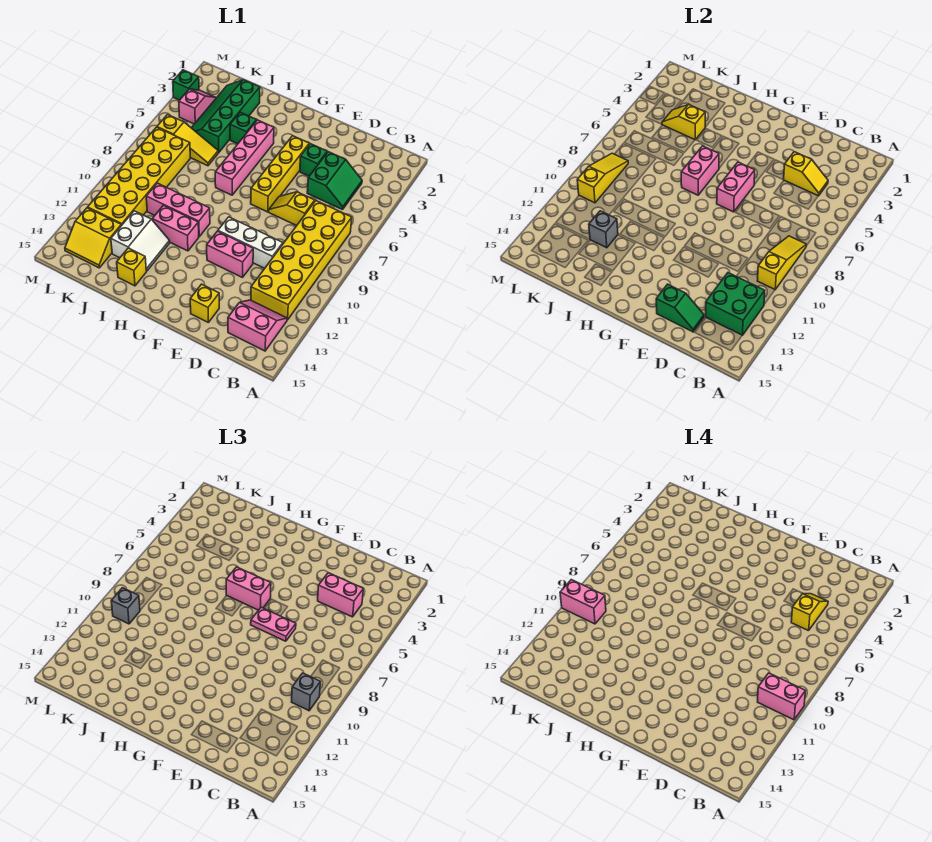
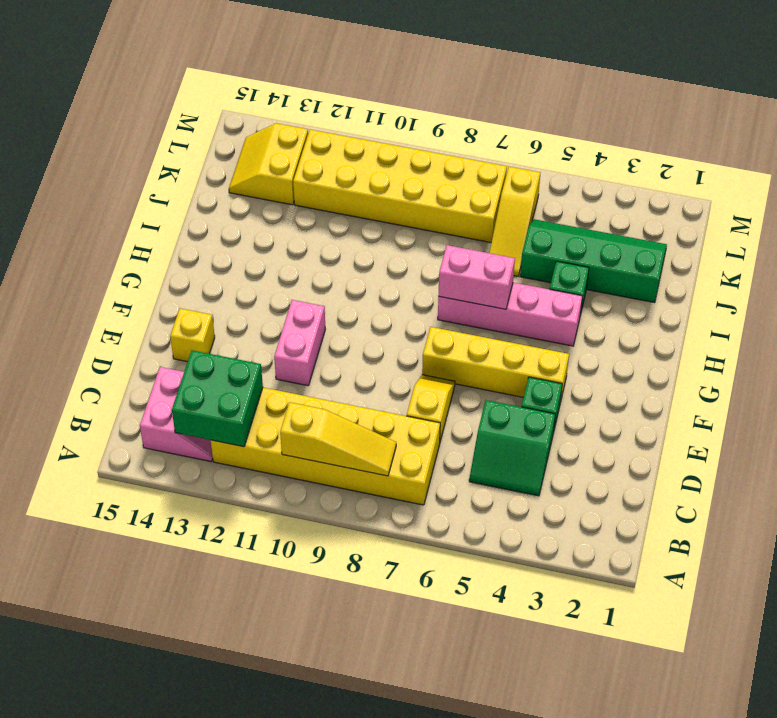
none -> white brick D10:F10 level 1
none -> pink brick H10:J10 level 1
none -> pink brick H11:I11 level 1
none -> white slope I12:J13 level 1 top J

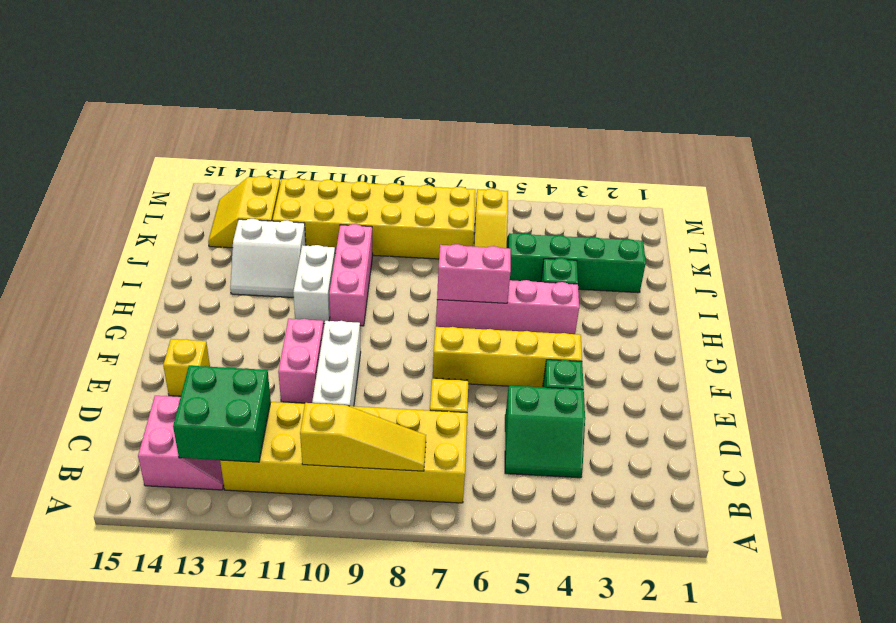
white brick H11:I11 level 1 -> pink brick H11:I11 level 1
none -> yellow brick I14 level 1
none -> pink slope L3:L4 level 1 top 4
none -> green brick M3 level 1
none -> yellow slope C4:D4 level 2 top D

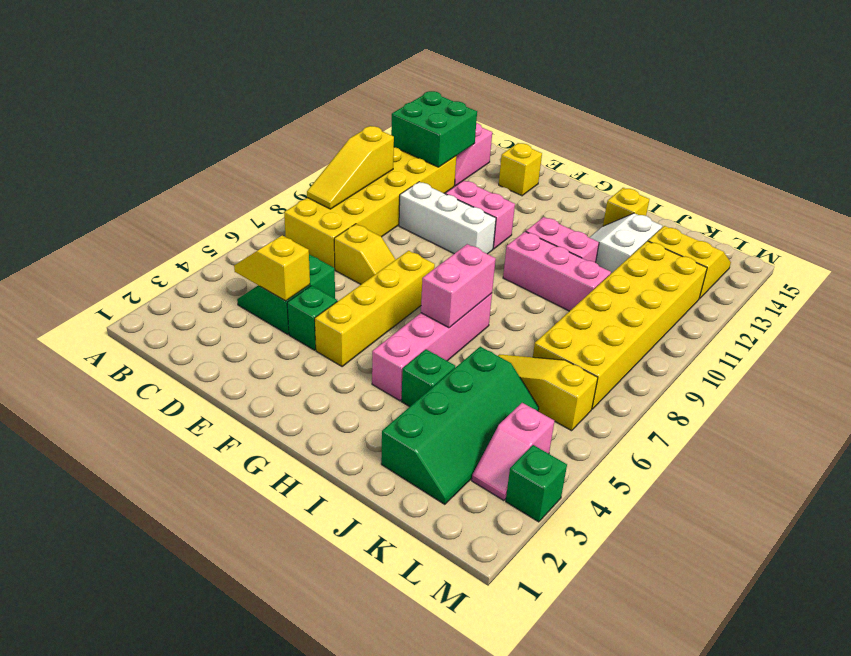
none -> green slope D14:E14 level 2 top E
none -> pink brick F6:F7 level 2
none -> yellow slope J4:K4 level 2 top J
none -> grey brick J12 level 2

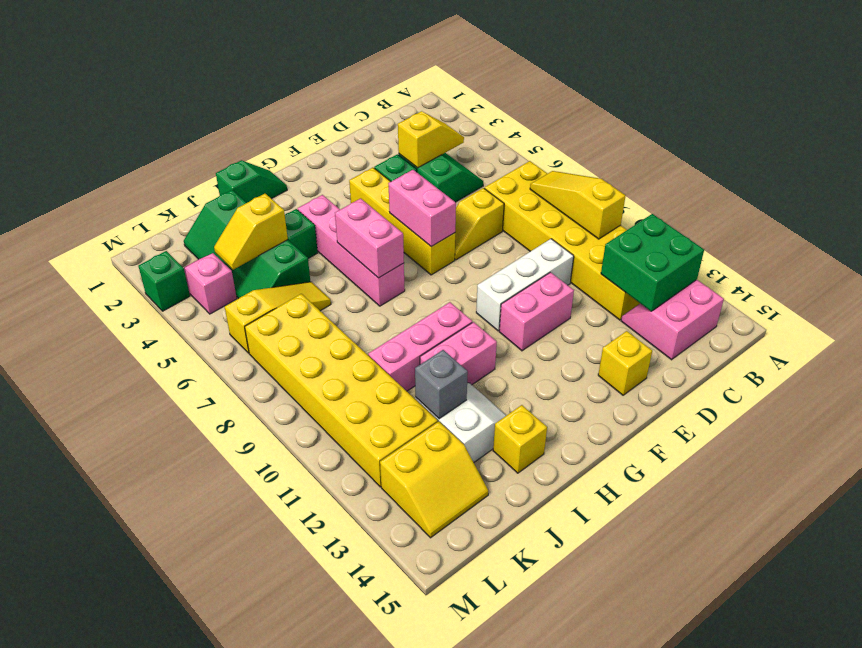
green slope H1:I1 level 1 top I -> green slope D14:E14 level 2 top E
none -> yellow slope L8:L10 level 2 top 10
none -> grey brick B10 level 3
none -> pink brick C4:D4 level 3
none -> pink plate E7:F7 level 3

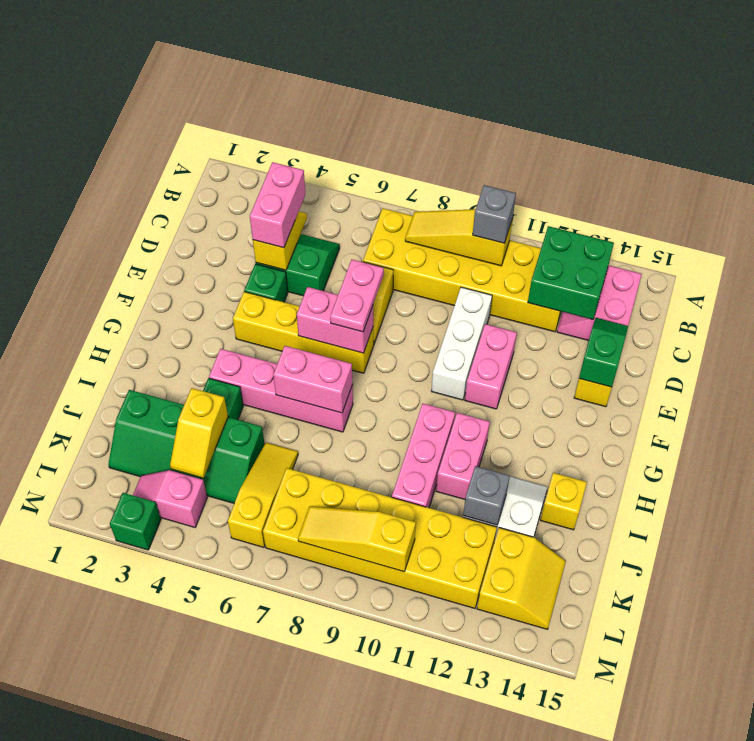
none -> pink brick G6:H6 level 3
none -> grey brick L10 level 3
none -> pink brick A10:B10 level 4
none -> yellow slope C4:C5 level 4 top 5

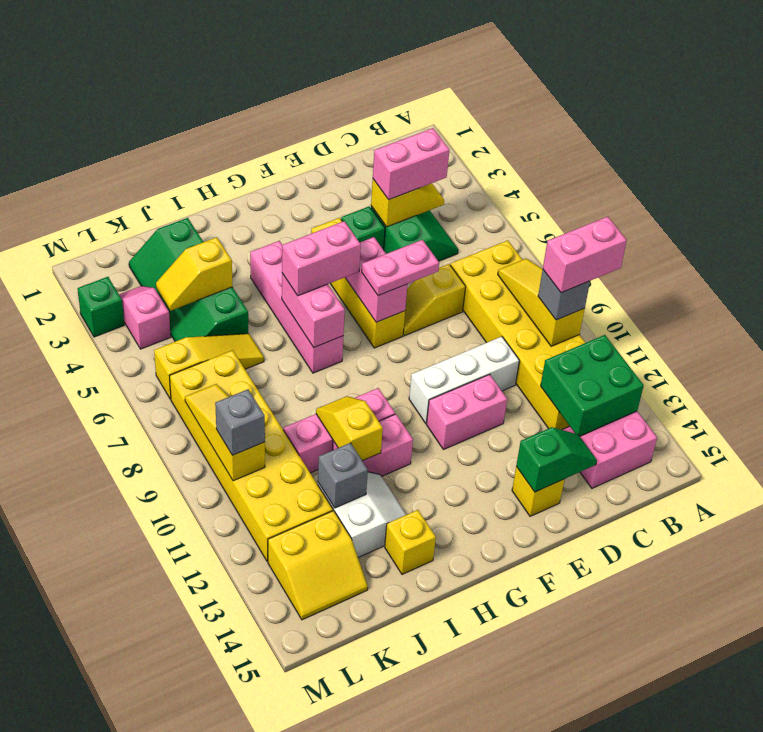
yellow slope I10:I11 level 2 top 11 -> yellow slope C4:C5 level 4 top 5
none -> green brick I4 level 1
none -> pink brick L10:M10 level 4

